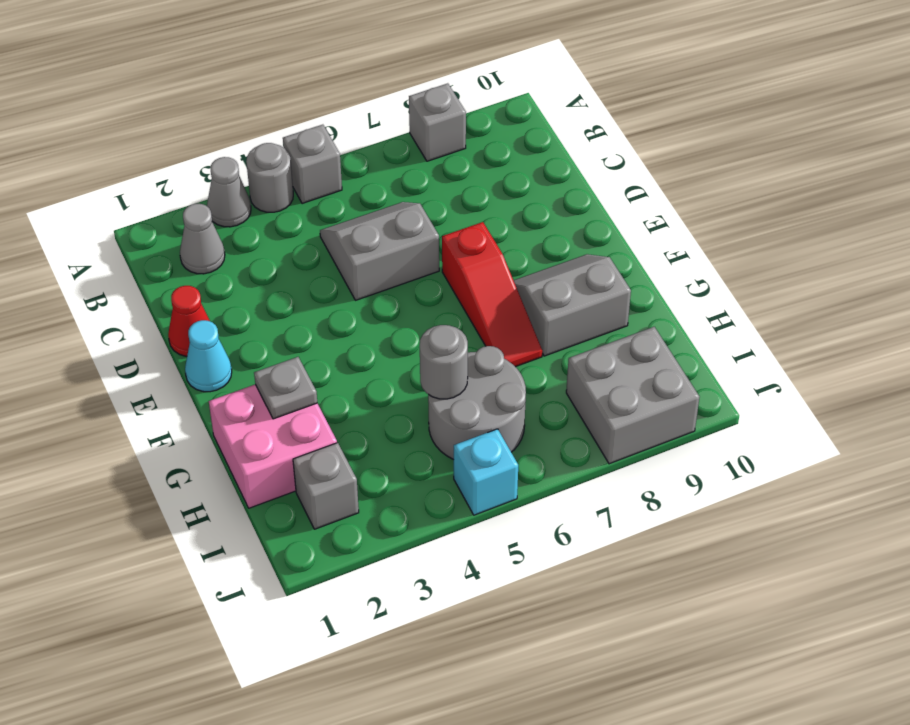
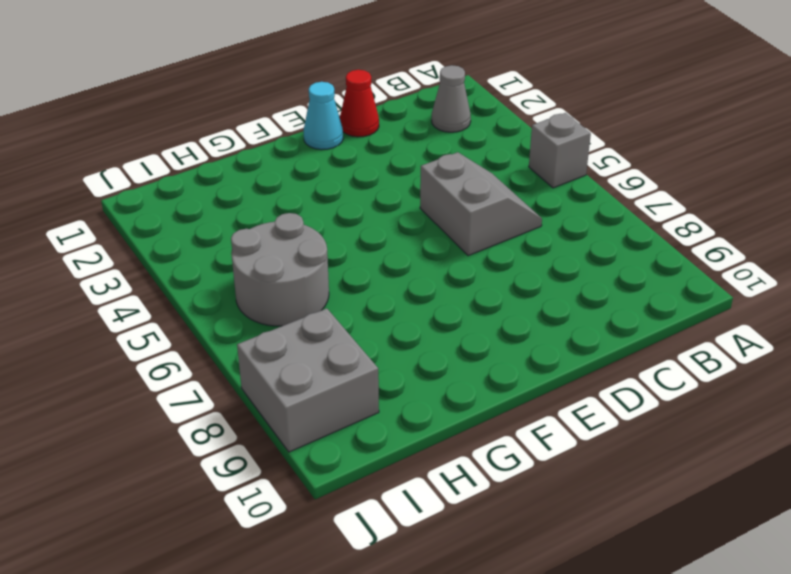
none -> grey cone A3 level 1
none -> grey round brick A4 level 1
none -> grey brick A8 level 1

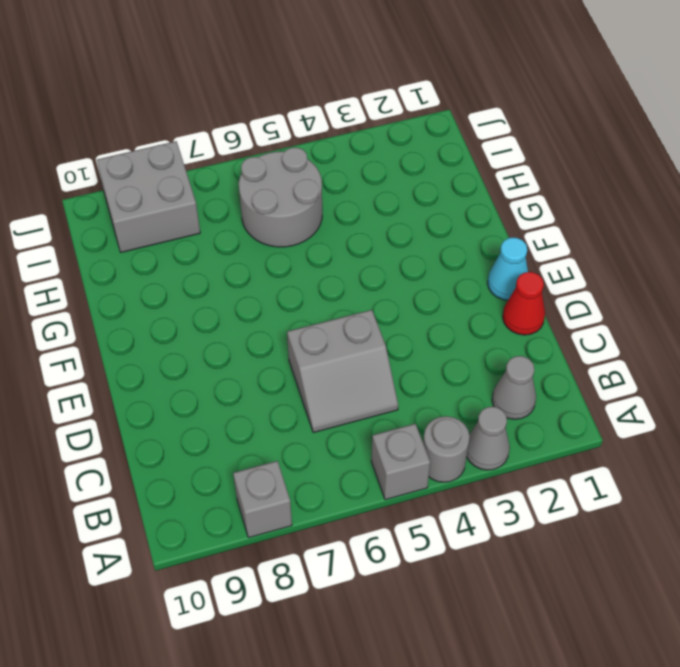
none -> red slope E7:G7 level 1 top E
none -> grey slope F8:G9 level 1 top G
none -> pink brick G1:H2 level 1

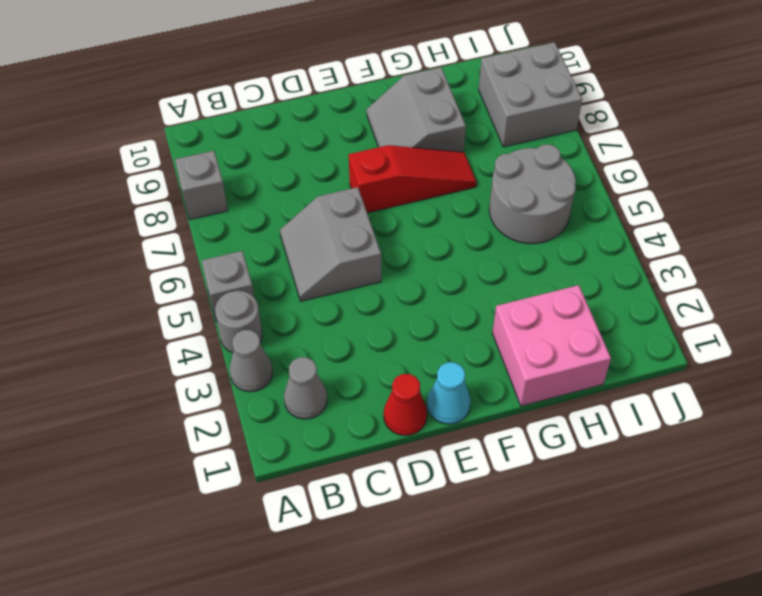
none -> grey brick I2 level 1
none -> cyan brick J5 level 1
none -> grey plate G2 level 2

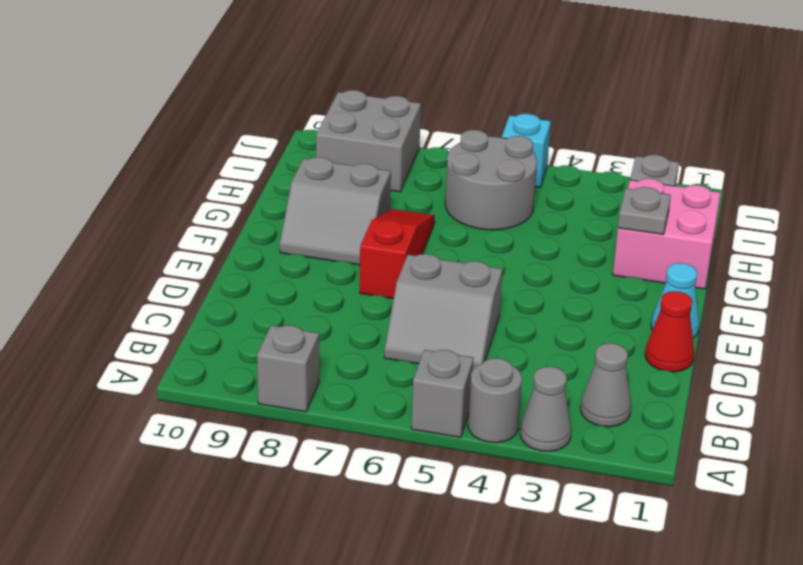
none -> grey round brick H5 level 2

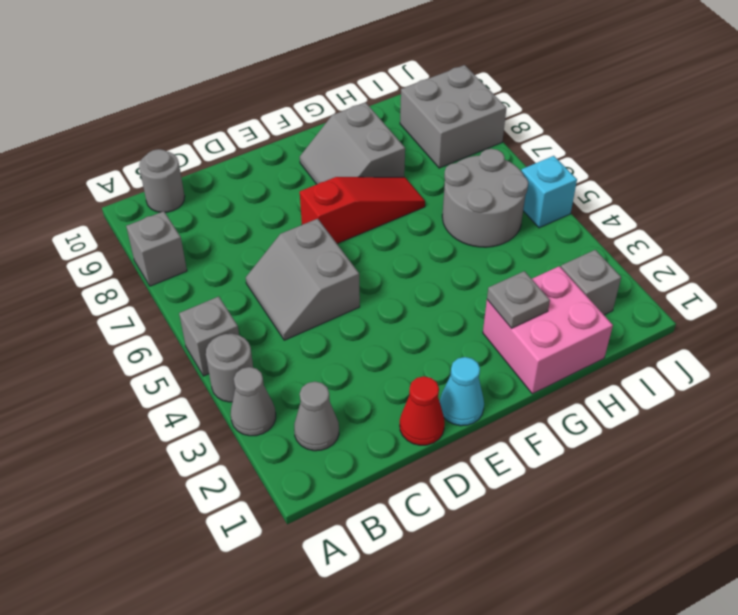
grey round brick B10 level 1 -> grey round brick H5 level 2

